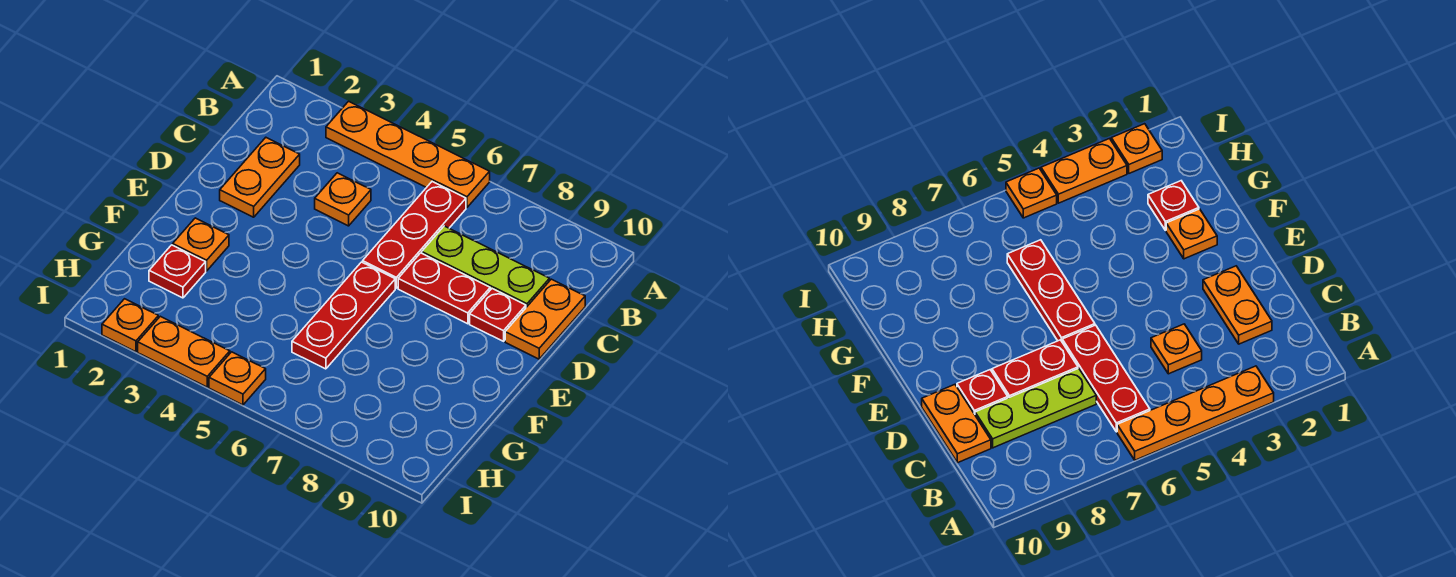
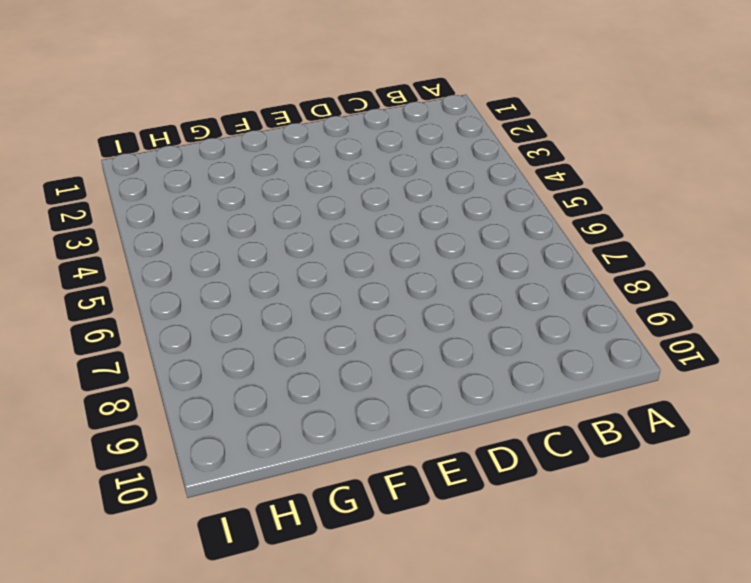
none -> orange plate A3:A6 level 1
none -> red plate B6:D6 level 1
none -> orange plate C2:D2 level 1

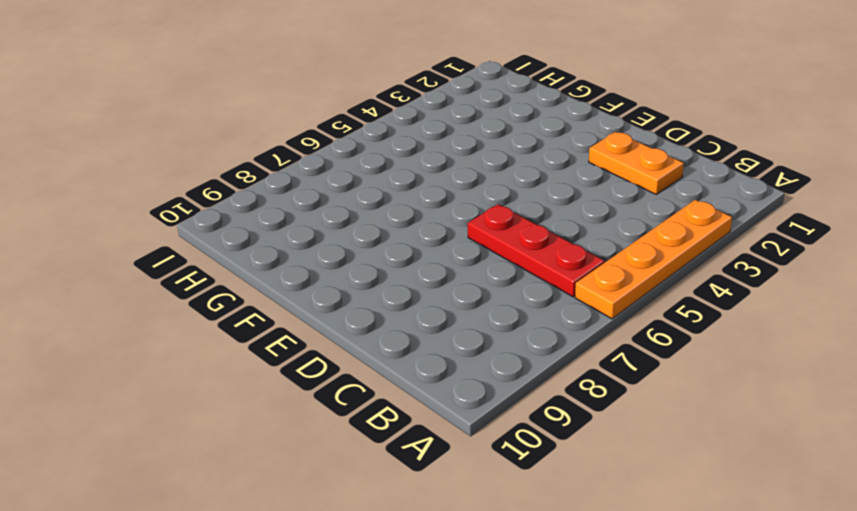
none -> orange plate C4 level 1
none -> lime plate C7:C9 level 1
none -> orange plate C10:D10 level 1

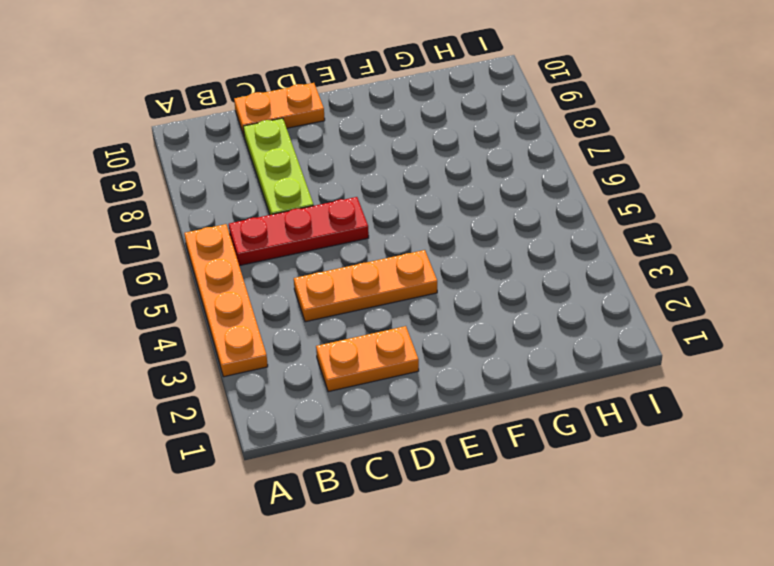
orange plate C4:E4 level 1 -> orange plate C4 level 1
none -> red plate D7:D8 level 1
none -> red plate D9 level 1
none -> red plate E6:G6 level 1

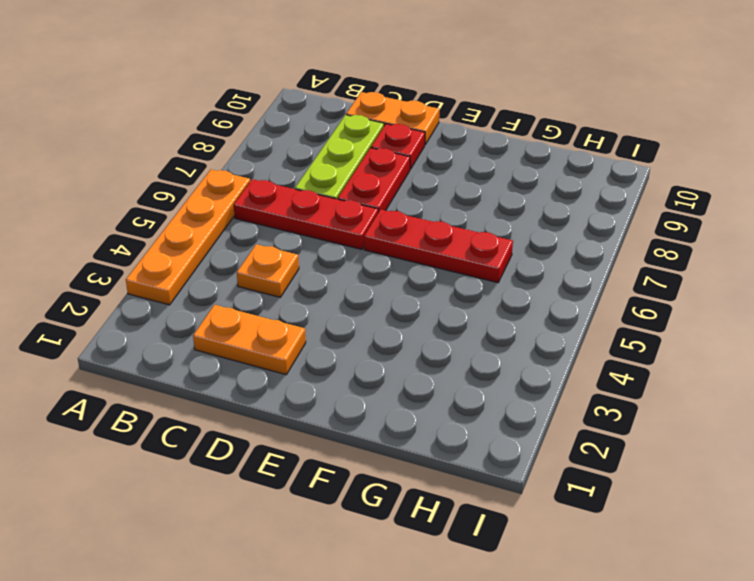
none -> orange plate F2 level 1
none -> red plate G2 level 1
none -> orange plate I2 level 1

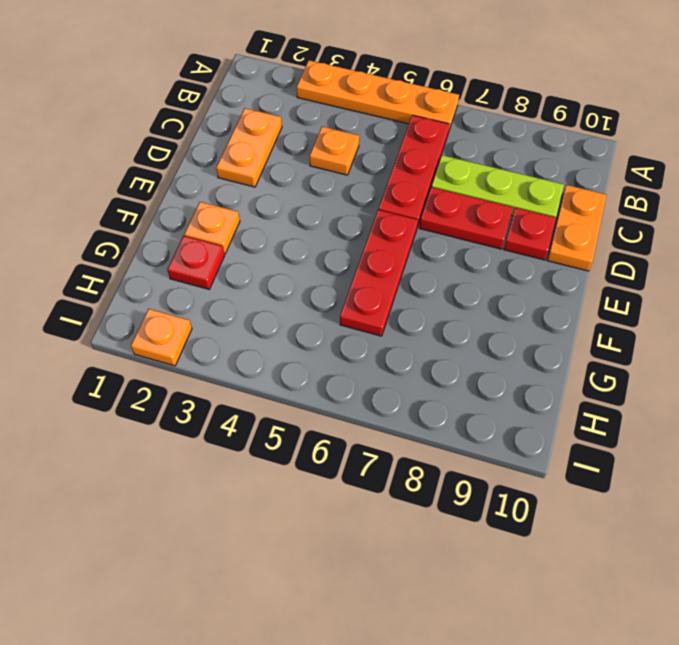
none -> orange plate I3:I4 level 1
none -> orange plate I5 level 1

